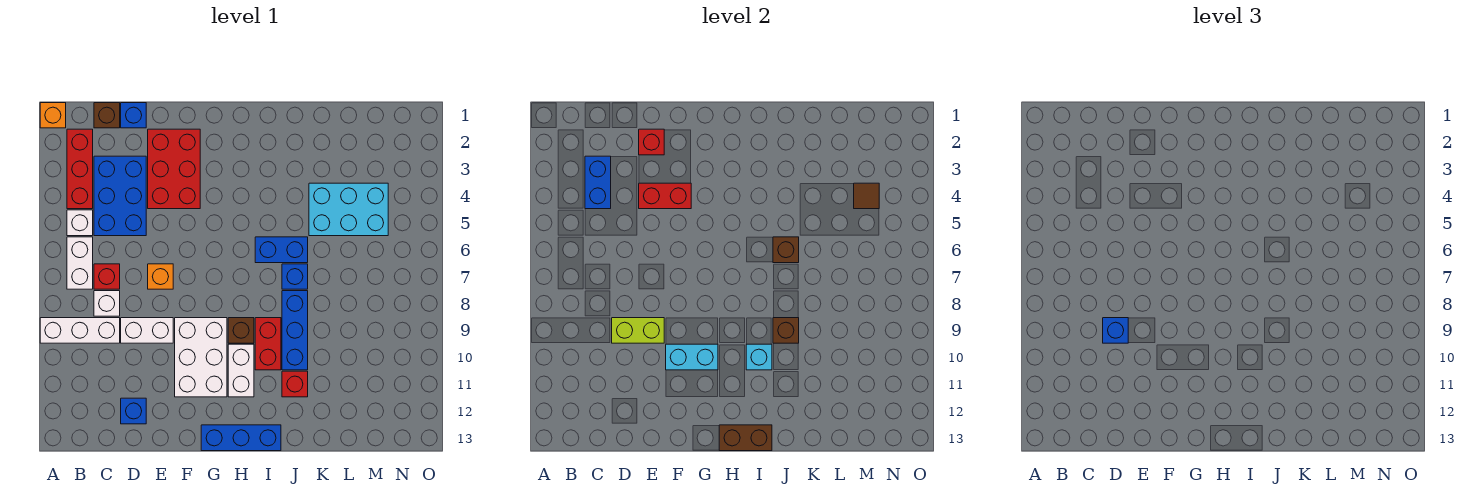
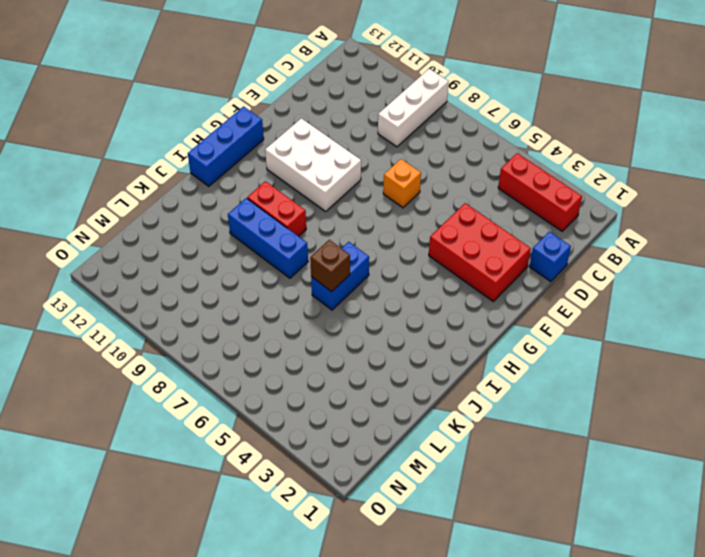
none -> orange brick A1 level 1
none -> white brick B5 level 1
none -> white brick B6:B7 level 1
none -> brown brick C1 level 1

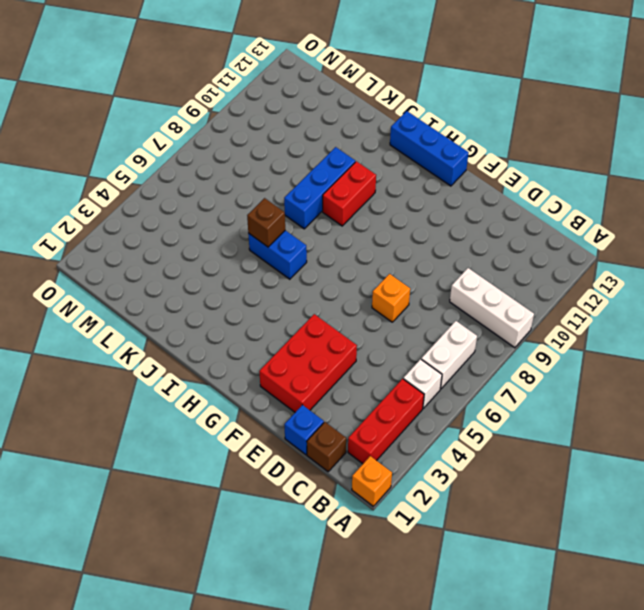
none -> blue brick C3:D5 level 1
none -> red brick C7 level 1
none -> white brick C8 level 1
none -> white brick D9:E9 level 1

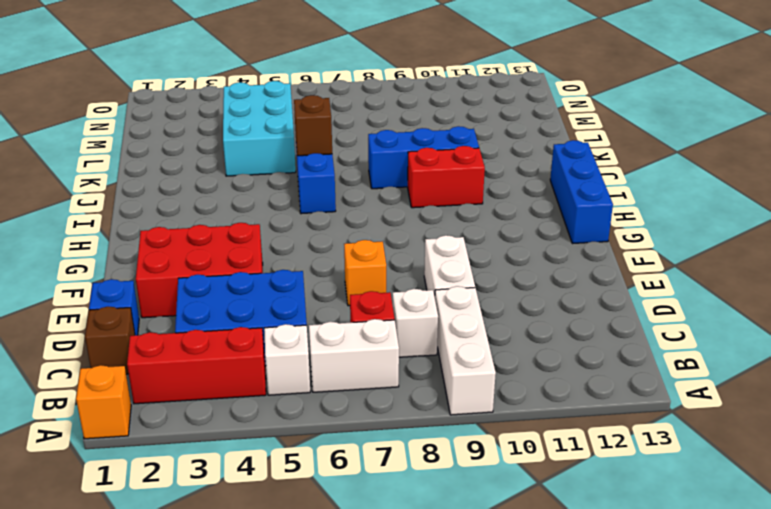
none -> blue brick D12 level 1
none -> white brick F9:G11 level 1
none -> brown brick H9 level 1
none -> white brick H10:H11 level 1

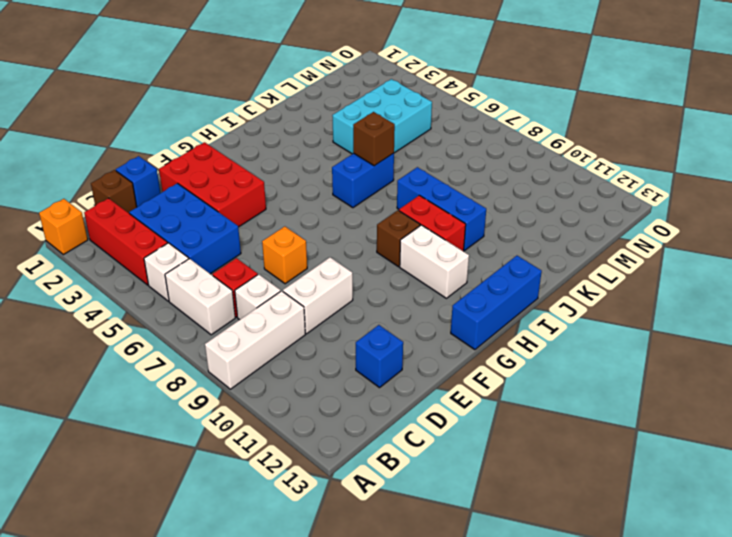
none -> white brick F9:G11 level 1
none -> blue brick J7 level 1
none -> red brick J11 level 1
none -> blue brick C3:C4 level 2

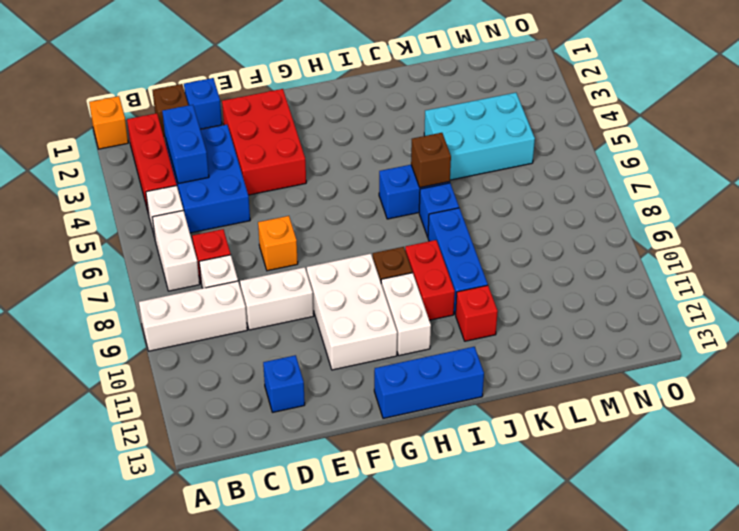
none -> lime brick D9:E9 level 2
none -> red brick E2 level 2
none -> red brick E4:F4 level 2
none -> cyan brick F10:G10 level 2

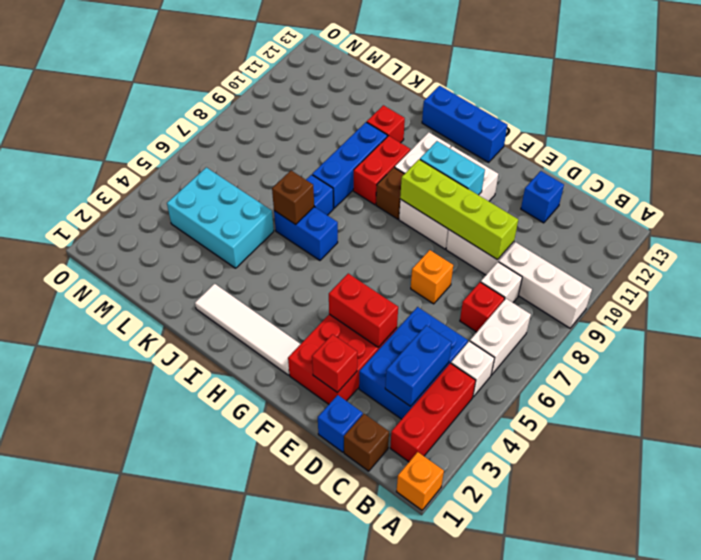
lime brick D9:G9 level 2 -> lime brick D9:E9 level 2
white tile G2:J2 level 1 -> none
none -> brown brick H13:I13 level 2
none -> cyan brick I10 level 2
none -> brown brick J9 level 2
none -> brown tile M4 level 2

